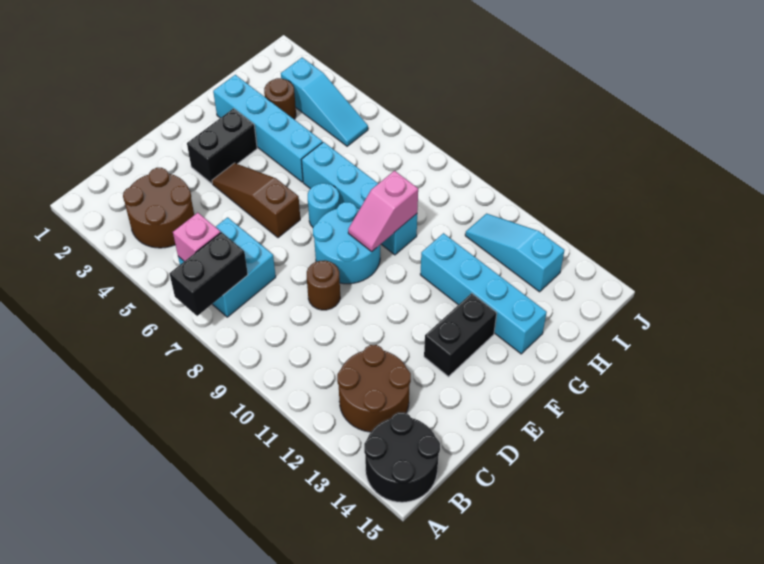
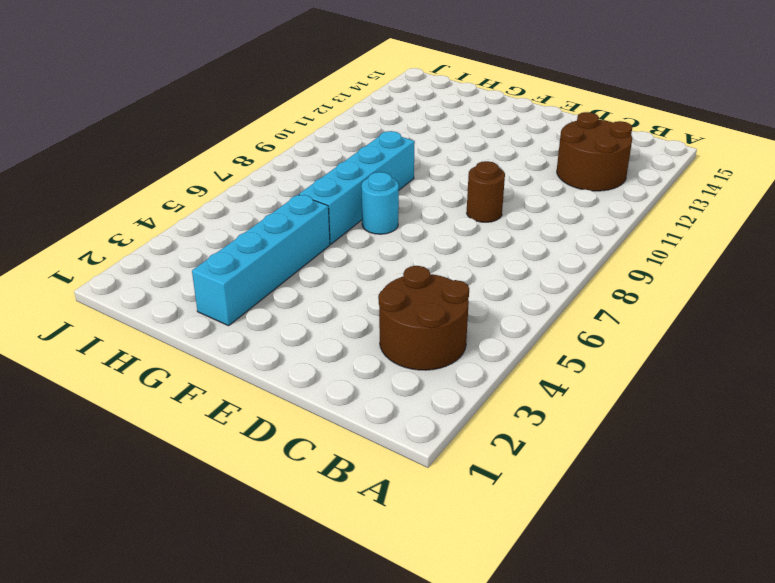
none -> black round brick A14:B15 level 1
none -> cyan brick B6:C7 level 1
none -> black brick E3:F3 level 1

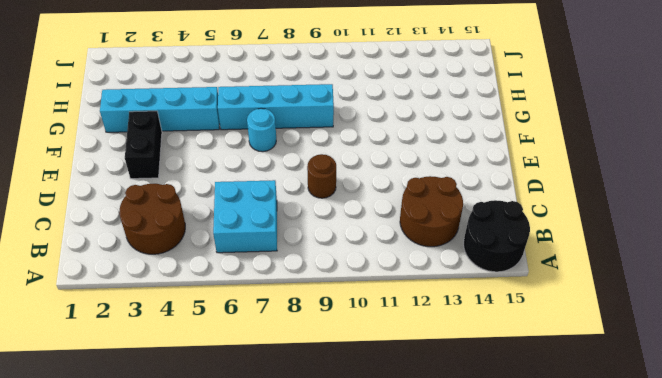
none -> brown slope E4:E6 level 1 top 6
none -> cyan round brick E8:F9 level 1
none -> black brick E13:F13 level 1

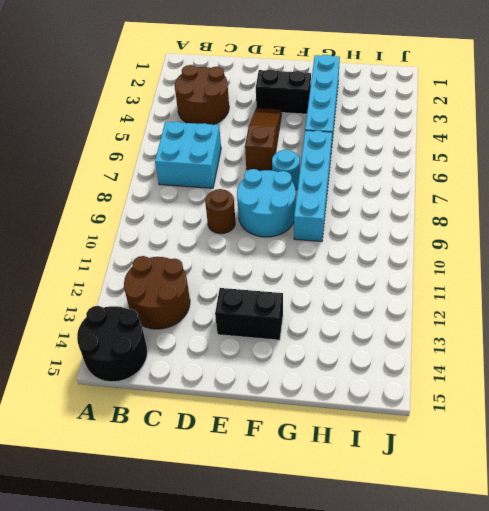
none -> cyan brick G11:G14 level 1
none -> brown round brick H3 level 1
none -> cyan slope I3:I5 level 1 top 3

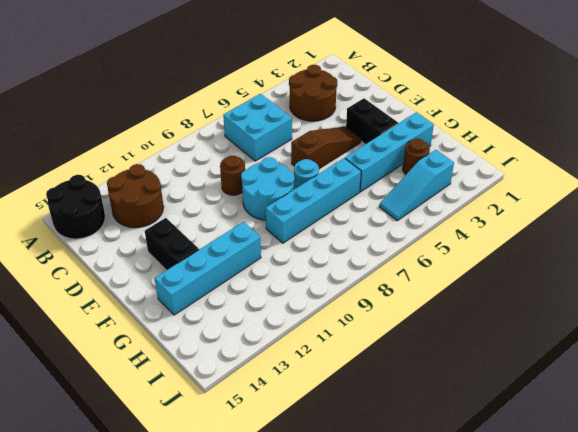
none -> cyan slope I11:I13 level 1 top 13
none -> black brick A7:B7 level 2
none -> pink brick B6 level 2

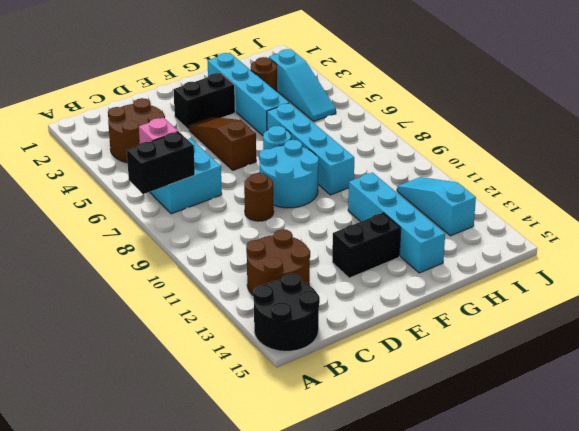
none -> pink slope F9:G9 level 2 top G

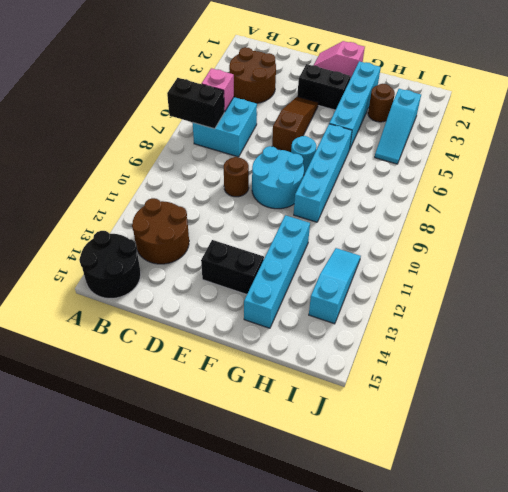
pink slope E1:F1 level 1 top F -> pink slope F9:G9 level 2 top G

